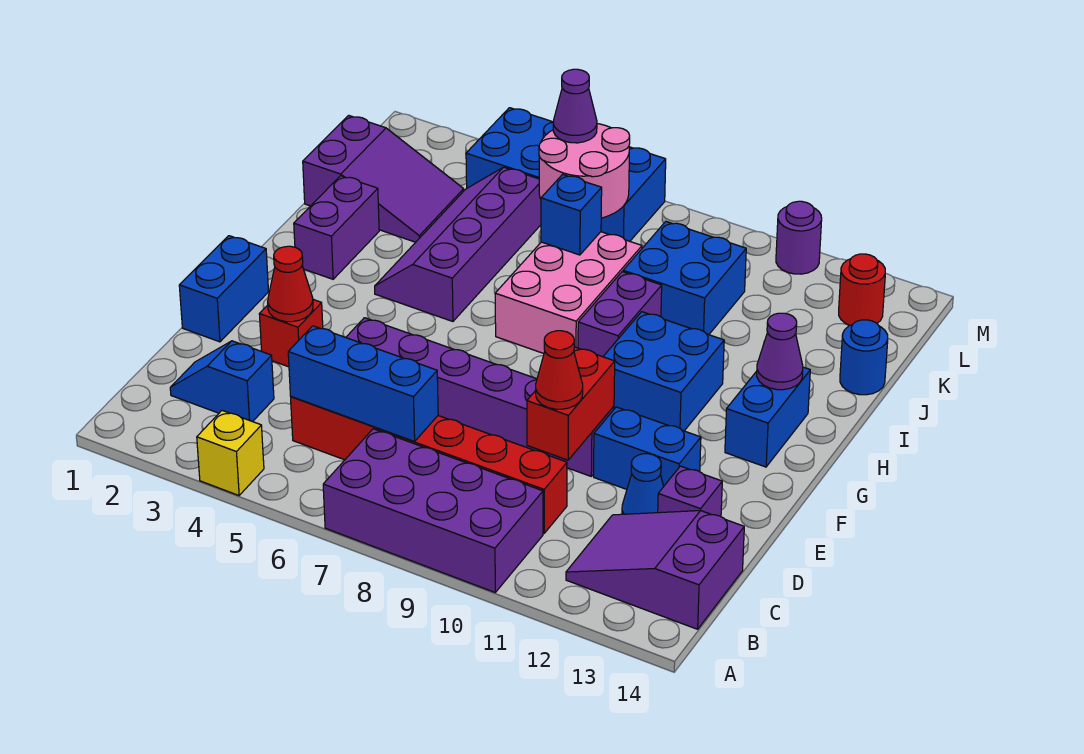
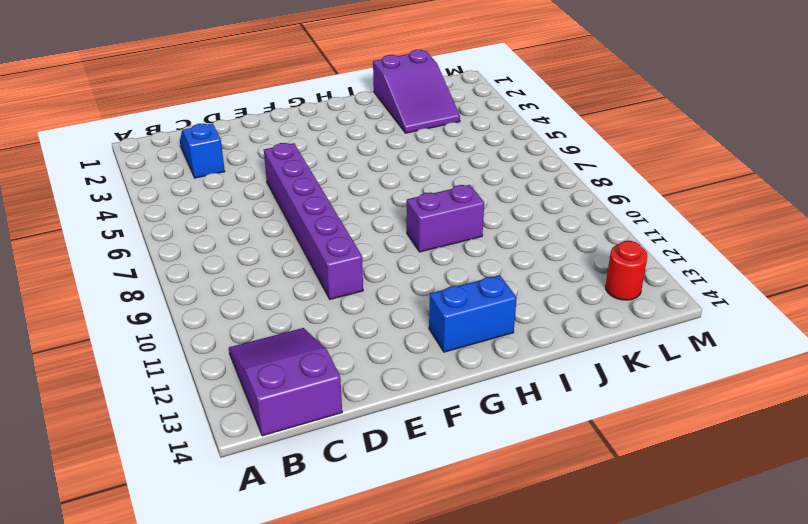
none -> yellow brick A4 level 1
none -> purple brick A7:B10 level 1
none -> red brick C5:C10 level 1
none -> blue cone D12 level 1

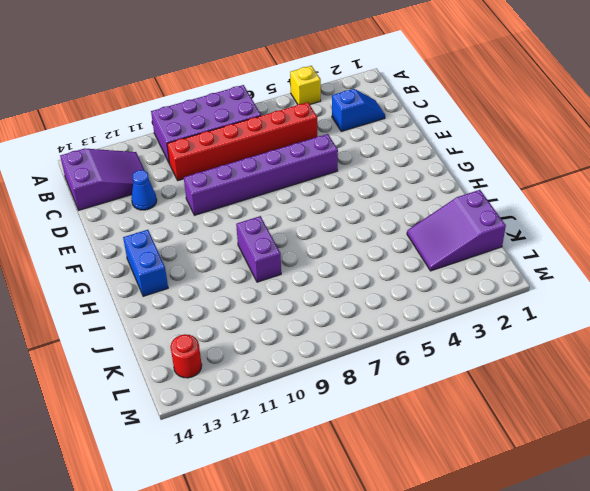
none -> purple brick D13 level 1
none -> blue brick E1:F1 level 1
none -> red brick E3 level 1
none -> blue brick E11:E12 level 1

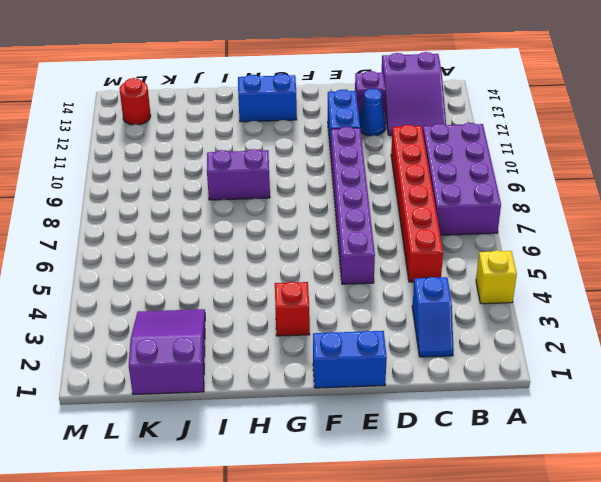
red brick G3 level 1 -> red brick E3 level 1
none -> blue brick G10:H11 level 1
none -> purple brick H2:I2 level 1
none -> purple slope H4:K5 level 1 top 5
none -> pink brick H7:J8 level 1

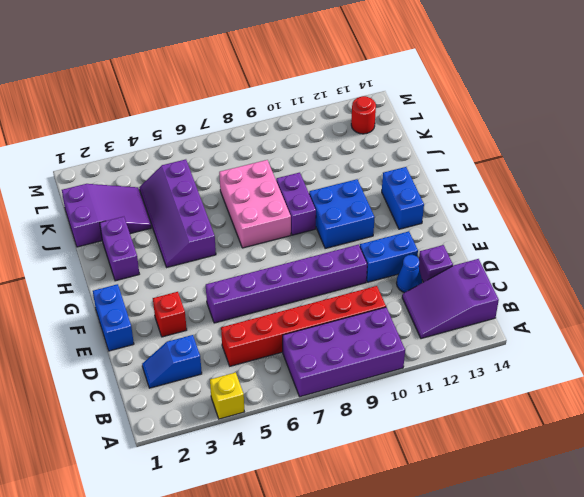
none -> blue brick J9:K10 level 1
none -> blue round brick J14 level 1
none -> blue brick L4:M7 level 1
none -> purple round brick M11 level 1

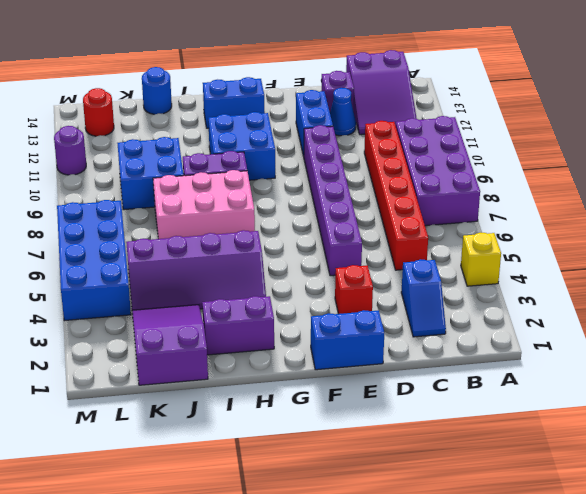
none -> blue brick C5:C7 level 2
none -> red brick D10:E10 level 2
none -> red cone E3 level 2
none -> purple cone H13 level 2

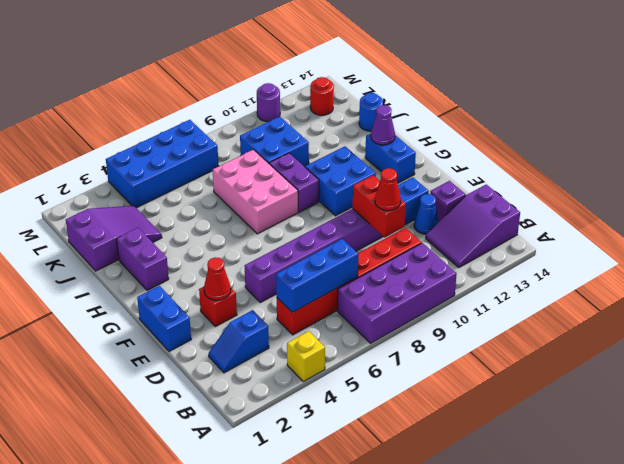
none -> purple slope H4:K5 level 1 top 5
none -> blue brick J7 level 2
none -> pink round brick K6:L7 level 2
none -> purple cone L6 level 3

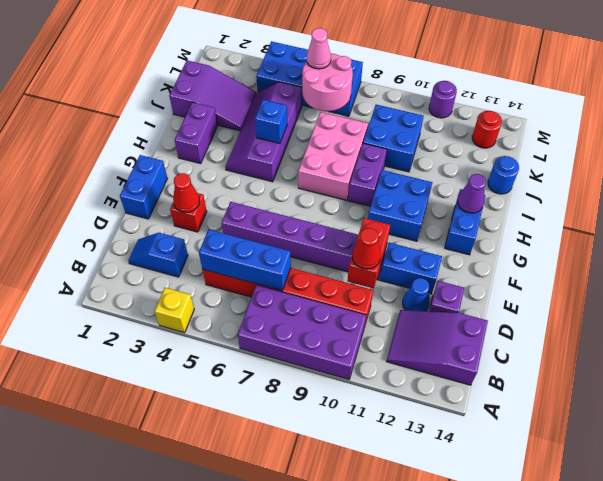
blue brick I5 level 2 -> blue brick J7 level 2
pink cone L6 level 3 -> purple cone L6 level 3

